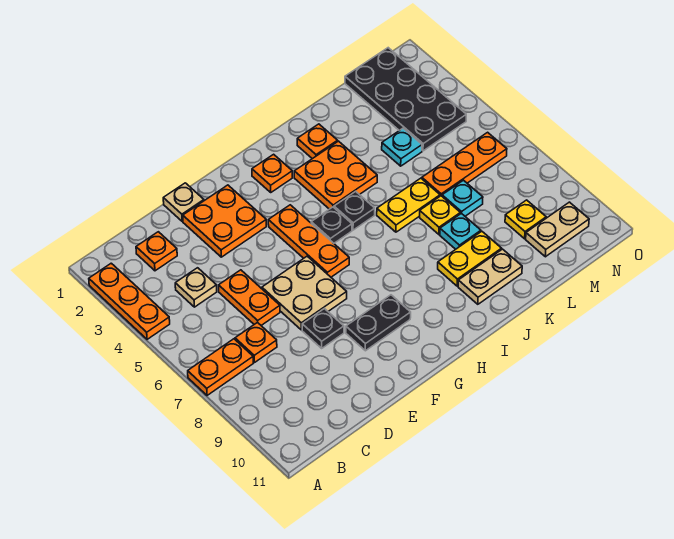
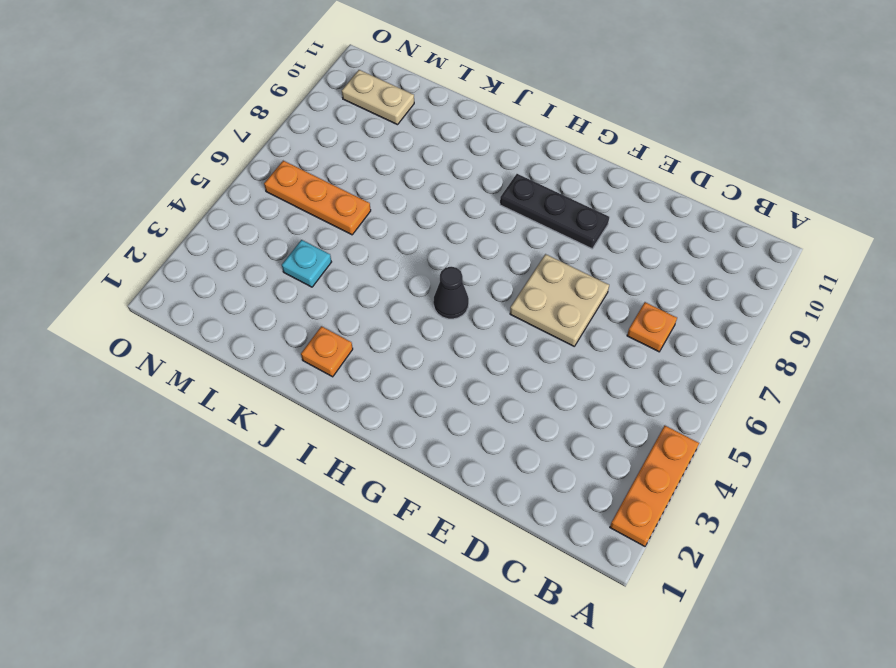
black plate F9:H9 level 1 -> black plate F9:G9 level 1
black cone H5 level 1 -> black plate H5 level 1
none -> orange plate A7:B7 level 1
none -> orange plate C2 level 1
none -> tan plate C4 level 1

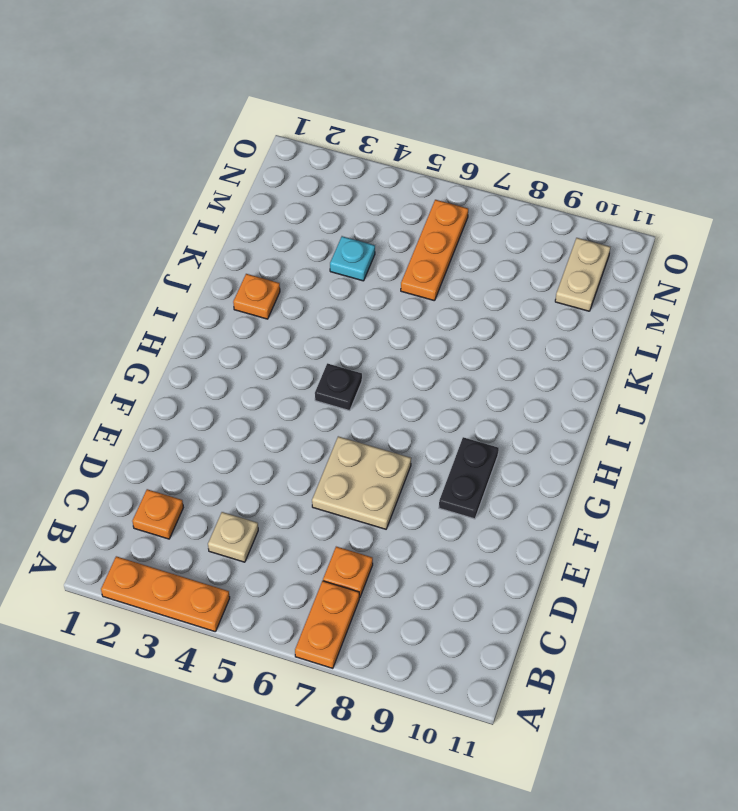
none -> orange plate D5:D6 level 1
none -> tan plate E1 level 1
none -> orange plate E2:F3 level 1

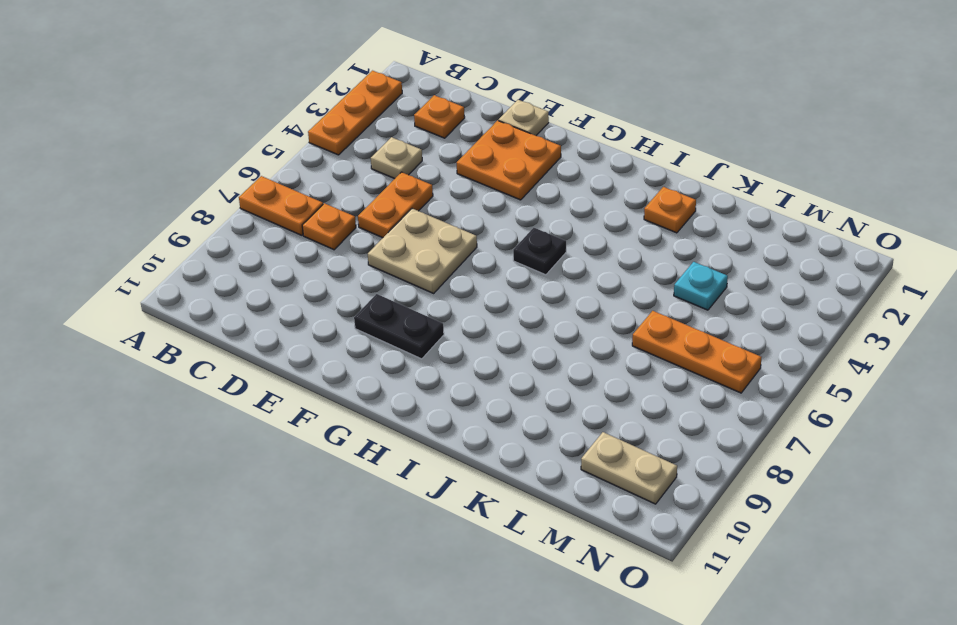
none -> black plate E8 level 1
none -> orange plate G4:G6 level 1
none -> orange plate H2 level 1

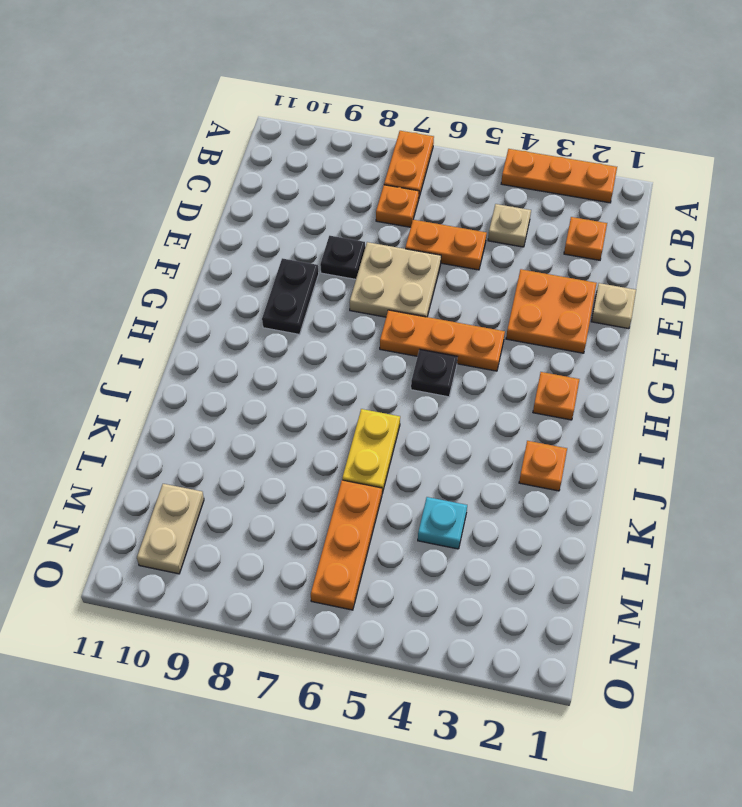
none -> orange plate I3:J4 level 1
none -> black plate I5 level 1
none -> yellow plate J9:K9 level 1

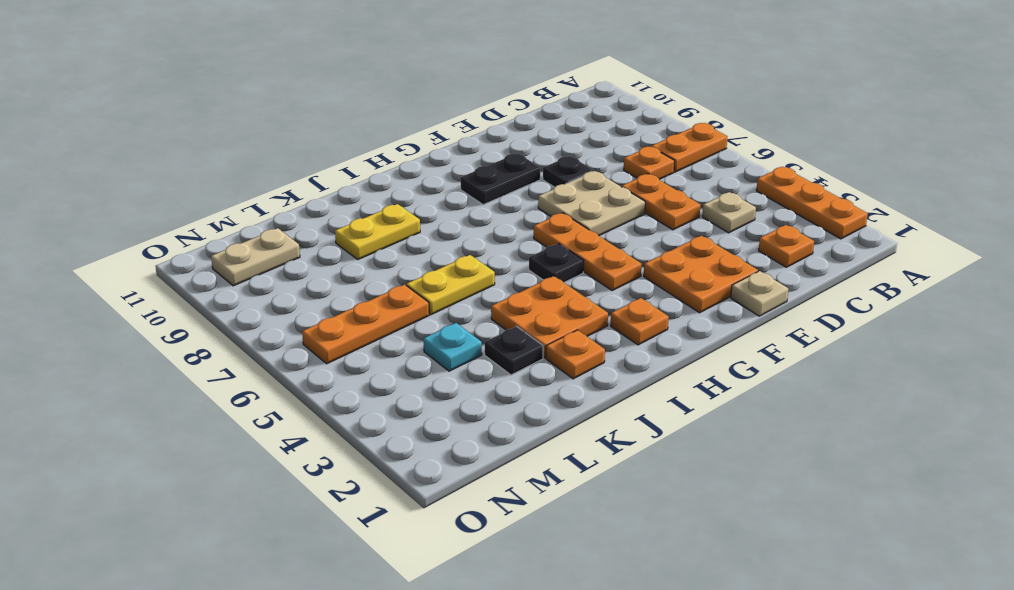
black plate K3 level 1 -> black plate I5 level 1
none -> tan plate J10:K10 level 1
none -> yellow plate K7 level 1
none -> cyan plate K8 level 1

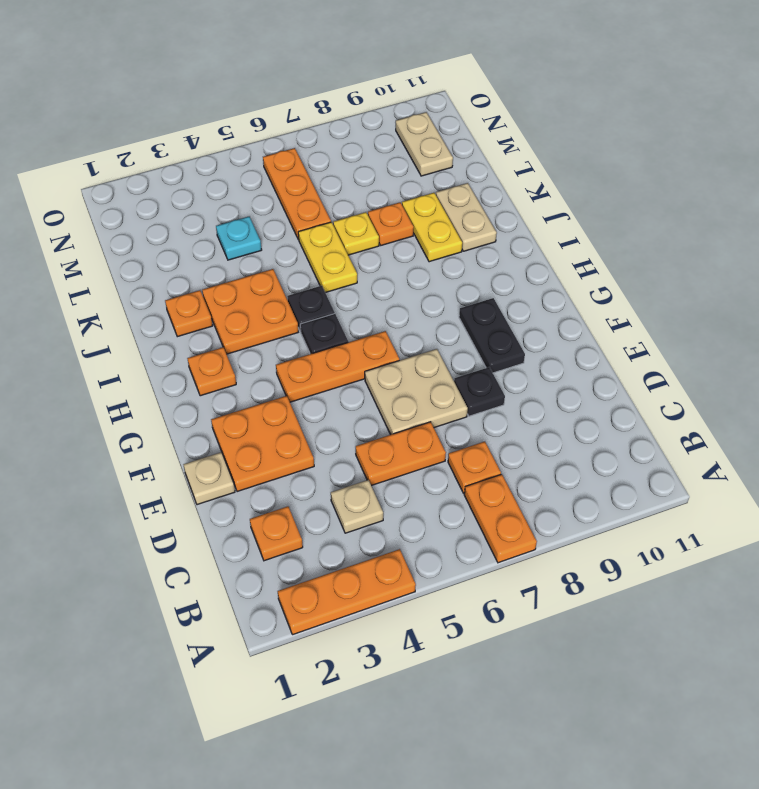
orange plate K8 level 1 -> cyan plate K8 level 1
none -> cyan plate L7 level 1
none -> black plate M1:N4 level 1
none -> yellow plate M9 level 1

